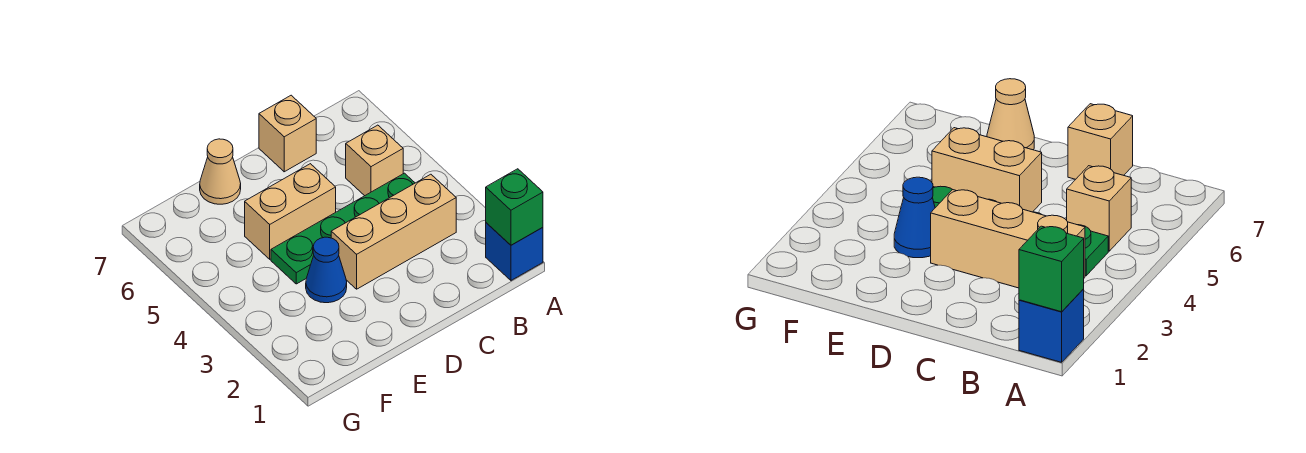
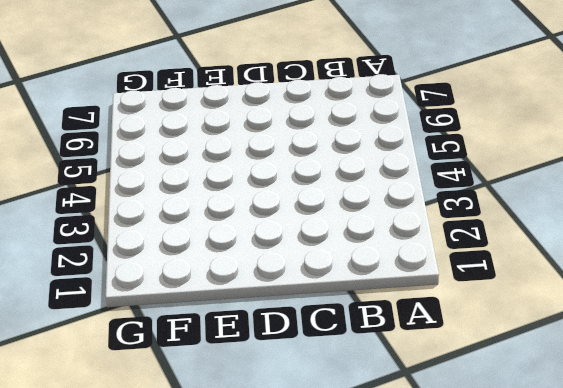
none -> blue brick A1 level 1
none -> tan brick B3:D3 level 1

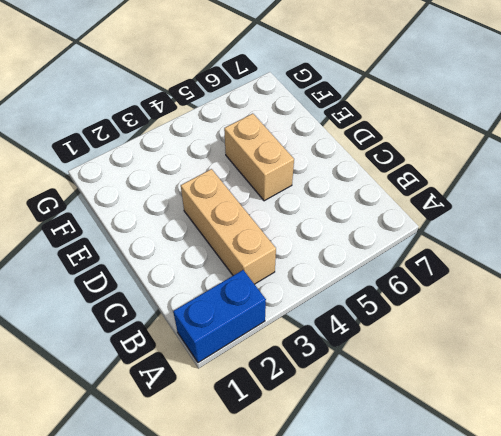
blue brick A1:A2 level 1 -> blue brick A1 level 1
none -> green plate B4:E4 level 1
none -> tan brick B5 level 1

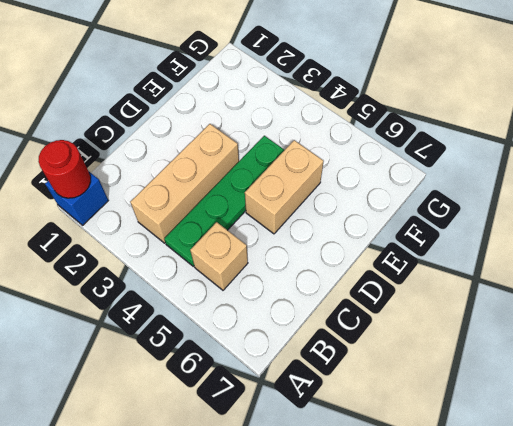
red round brick A1 level 2 -> green brick A1 level 2
none -> tan brick C7 level 1
none -> blue cone E3 level 1

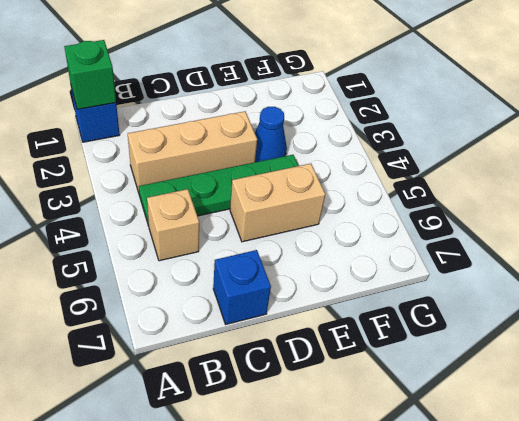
blue brick C7 level 1 -> tan brick C7 level 1
none -> tan cone E7 level 1

